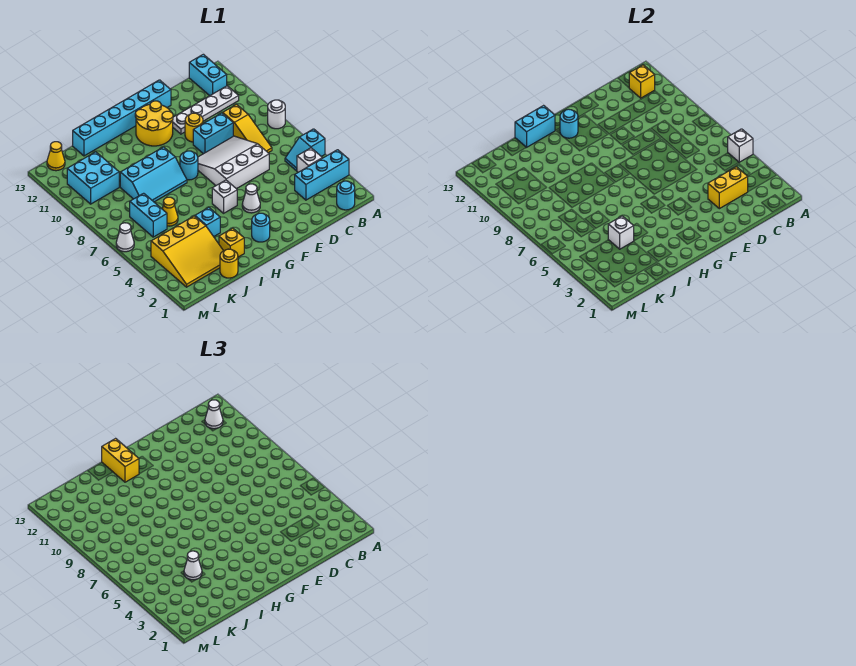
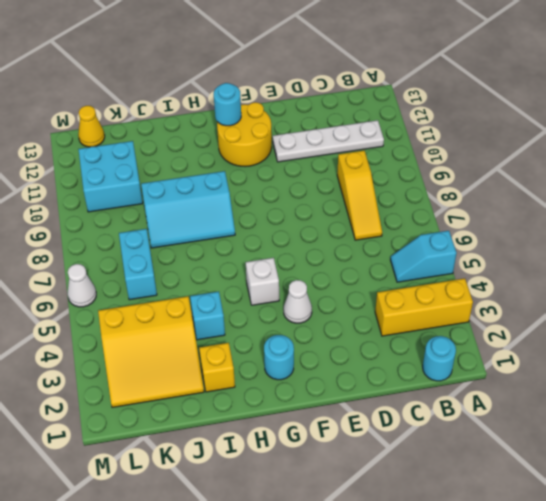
yellow brick A3:C3 level 1 -> cyan brick A3:C3 level 1
none -> white round brick A8 level 1
none -> white brick B4 level 1
none -> cyan brick B12:B13 level 1
none -> white slope D6:F8 level 1 top 6

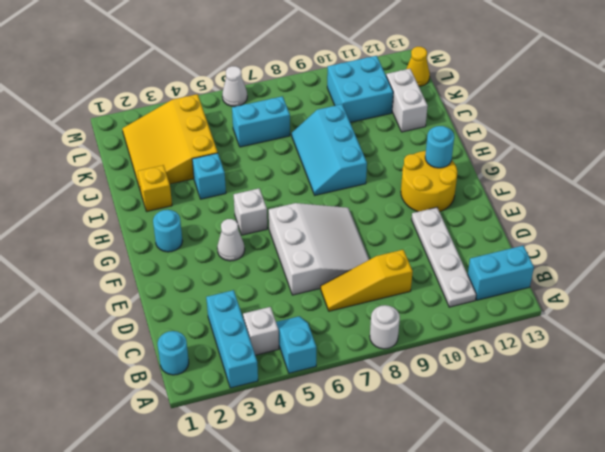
white brick J12:K12 level 1 -> none
none -> cyan brick D9:E9 level 1
none -> yellow round brick E10 level 1
none -> cyan brick E13:J13 level 1
none -> cyan round brick G8 level 1

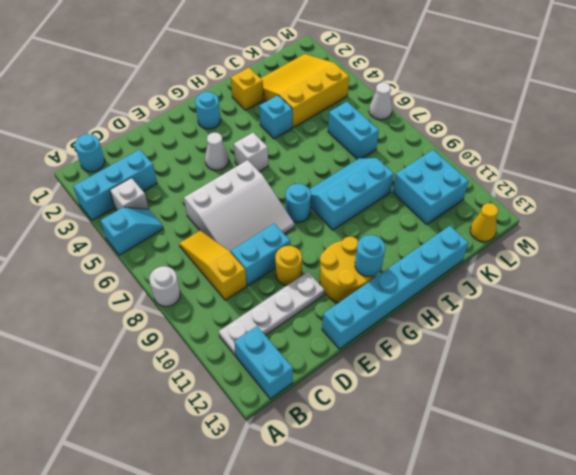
none -> yellow round brick J1 level 1
none -> yellow cone J6 level 1
none -> white brick A5 level 2
none -> yellow brick B12 level 2

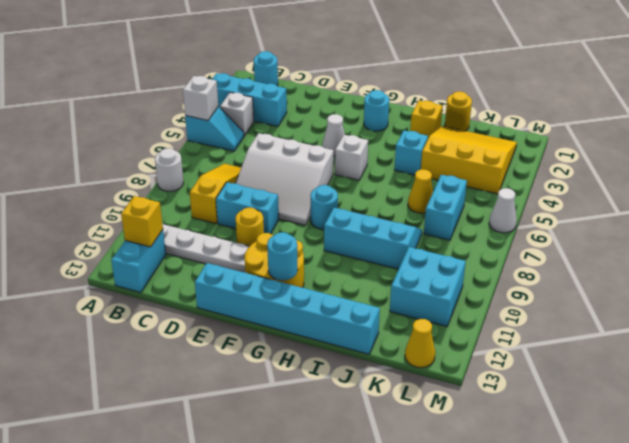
none -> yellow brick C3:D3 level 2
none -> cyan brick H13:I13 level 2
none -> white brick J4 level 2
none -> white cone B12 level 3

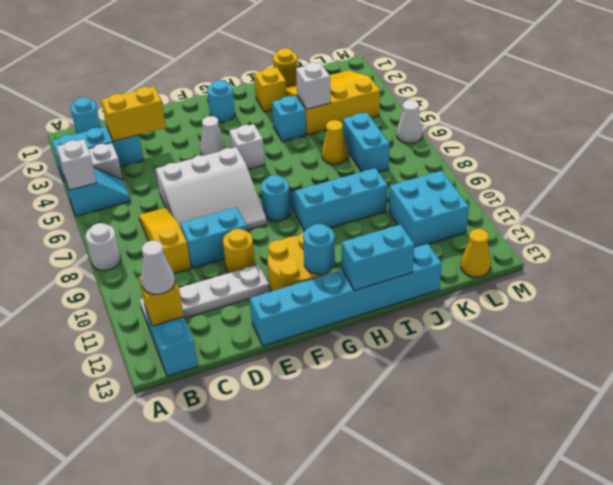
none -> yellow brick H12:H13 level 3
none -> white cone J4 level 3

